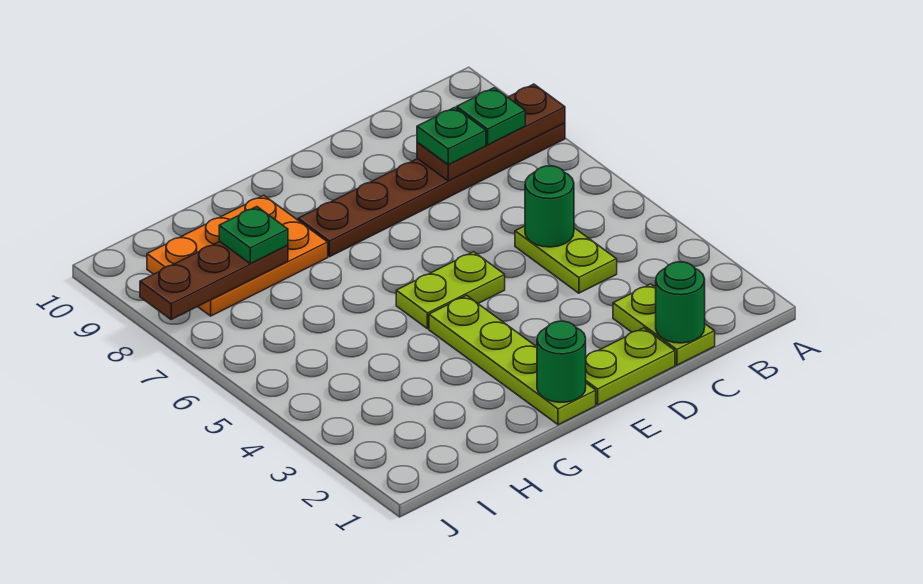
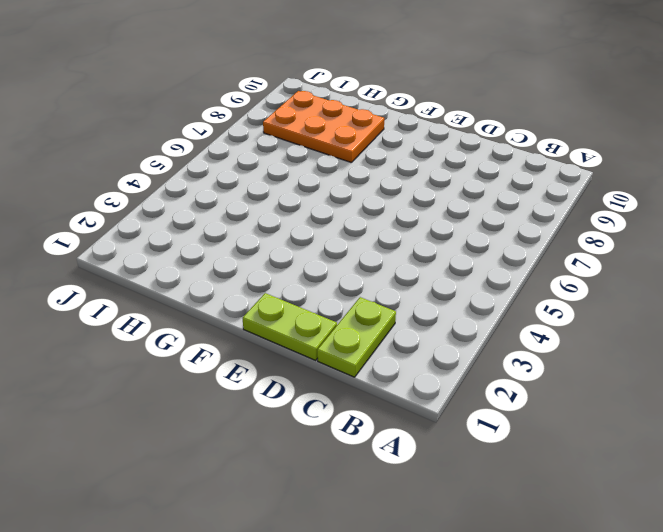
none -> brown plate A8:F8 level 1
none -> lime plate C4:C5 level 1
none -> lime plate E5:F5 level 1

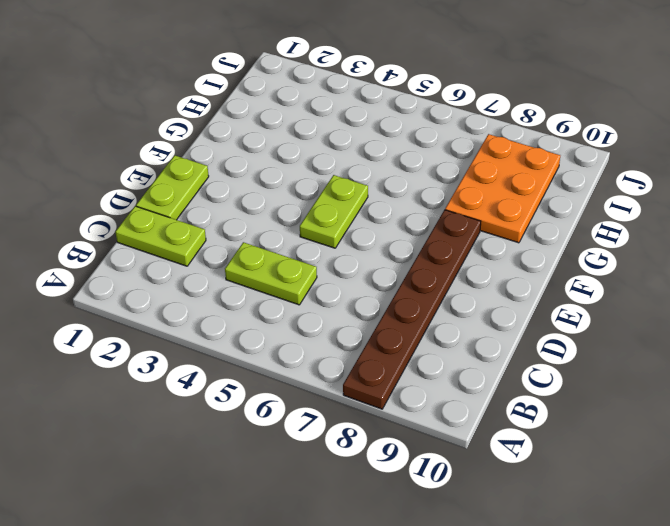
none -> lime plate F1:F4 level 1
none -> brown plate A8:C8 level 2
none -> green round brick C1 level 2

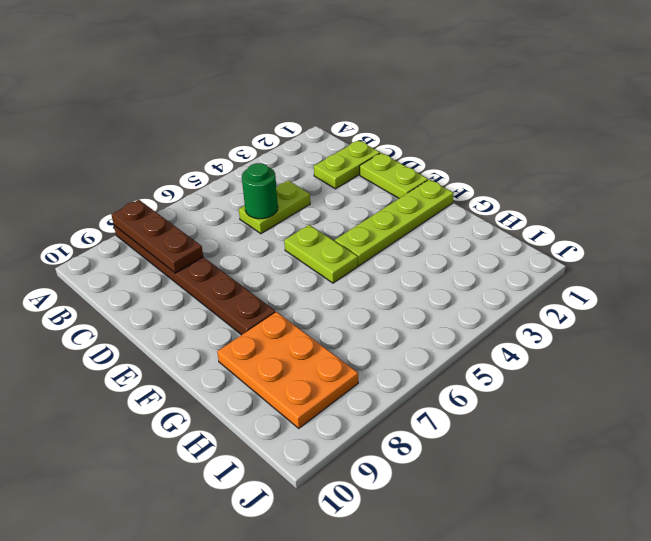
none -> green round brick C1 level 2
none -> green round brick F1 level 2
none -> brown plate H8:J8 level 2

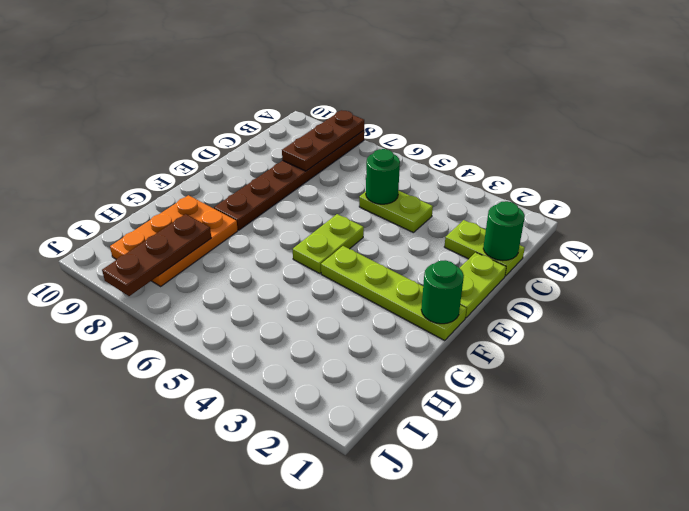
none -> green plate B8 level 3
none -> green plate C8 level 3
none -> green plate H8 level 3

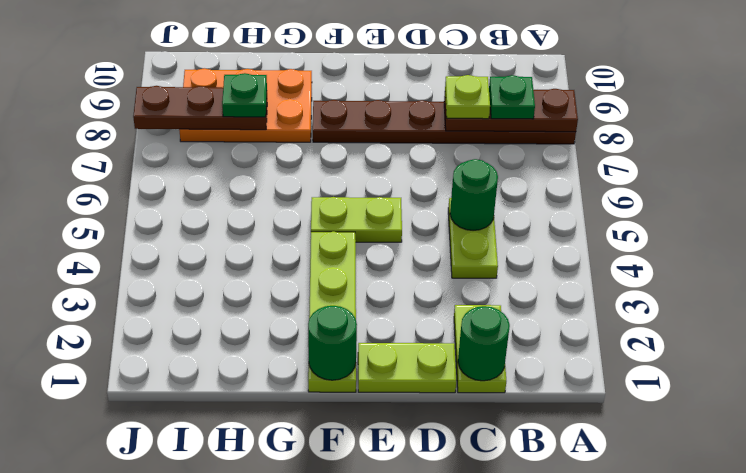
lime plate C8 level 3 -> green plate C8 level 3

